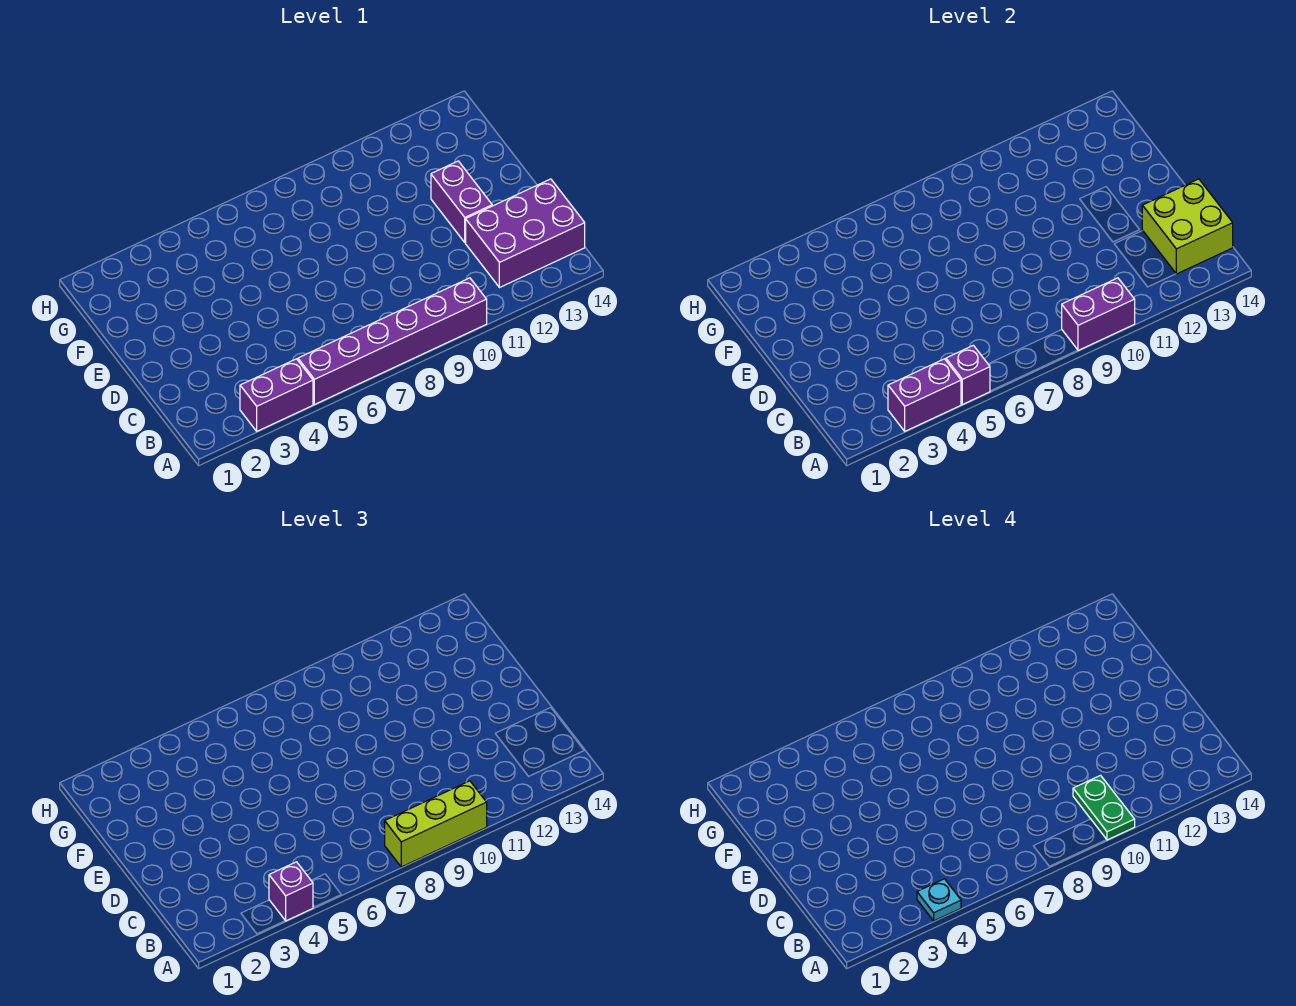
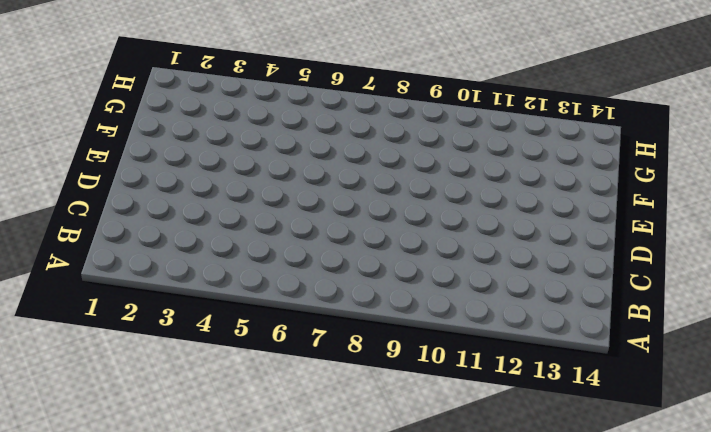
none -> purple brick A3:A4 level 1
none -> purple brick A5:A10 level 1
none -> purple brick B12:C14 level 1

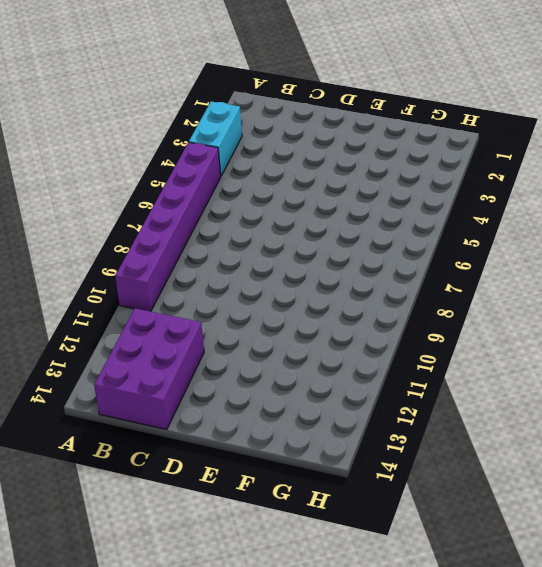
cyan brick A3:A4 level 1 -> purple brick A3:A4 level 1
none -> purple brick D12:E12 level 1
none -> purple brick A3:A4 level 2
none -> purple brick A5 level 2

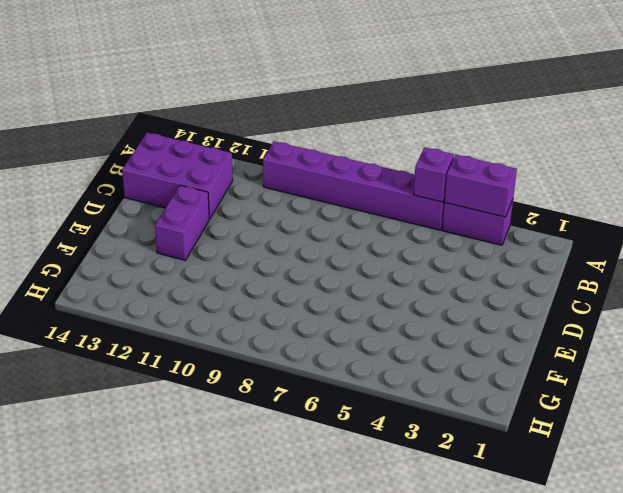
none -> purple brick A9:A10 level 2
none -> lime brick B13:C14 level 2
none -> purple brick A4 level 3

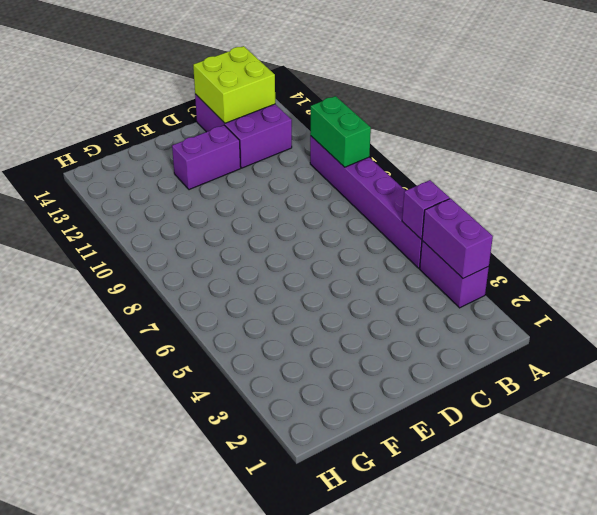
green brick A9:A10 level 2 -> purple brick A9:A10 level 2
none -> purple brick A4 level 3
none -> lime brick A8:A10 level 3
none -> cyan plate A4 level 4

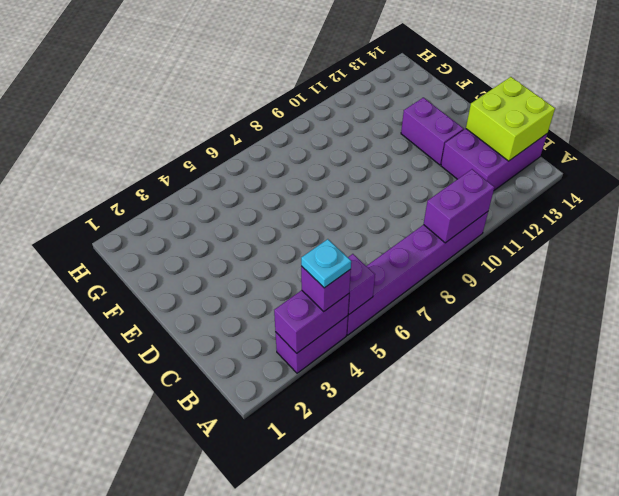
none -> lime brick A8:A10 level 3
none -> green plate A10:B10 level 4

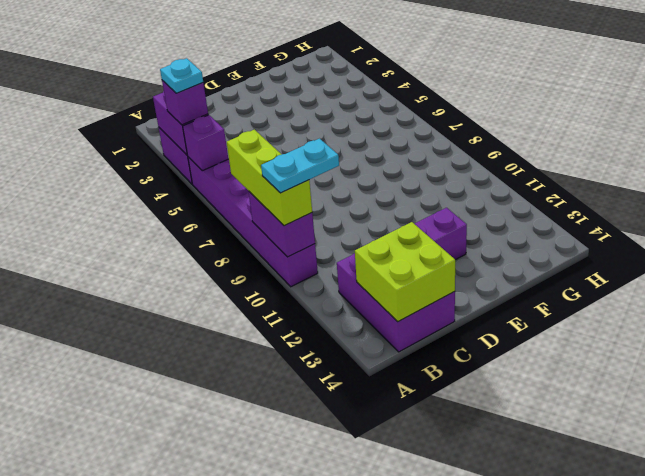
cyan plate A10:B10 level 4 -> green plate A10:B10 level 4

